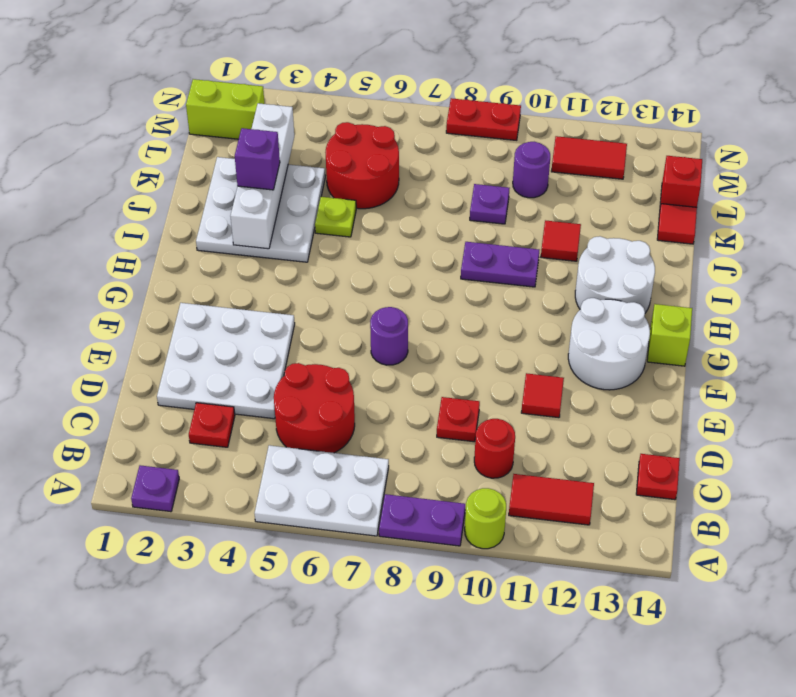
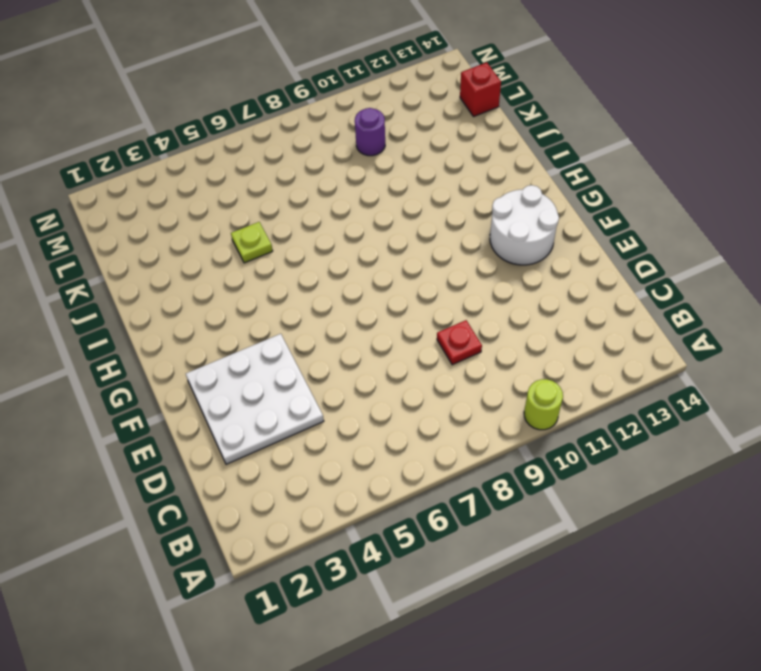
none -> purple plate A2 level 1
none -> white plate A5:B7 level 1
none -> purple plate A8:A9 level 1
none -> red tile B11:B12 level 1

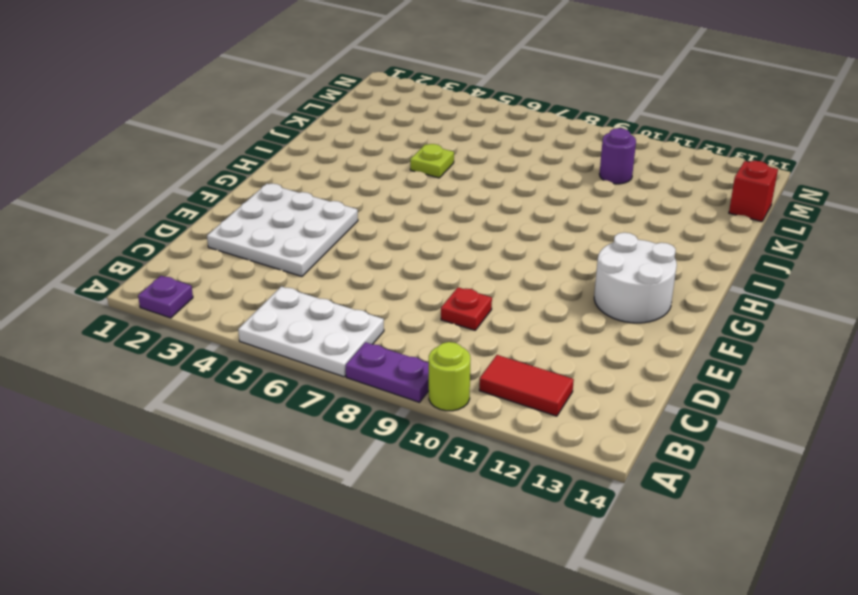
none -> red plate C3 level 1
none -> red round brick C5:D6 level 1
none -> red round brick C10 level 1
none -> red plate C14 level 1

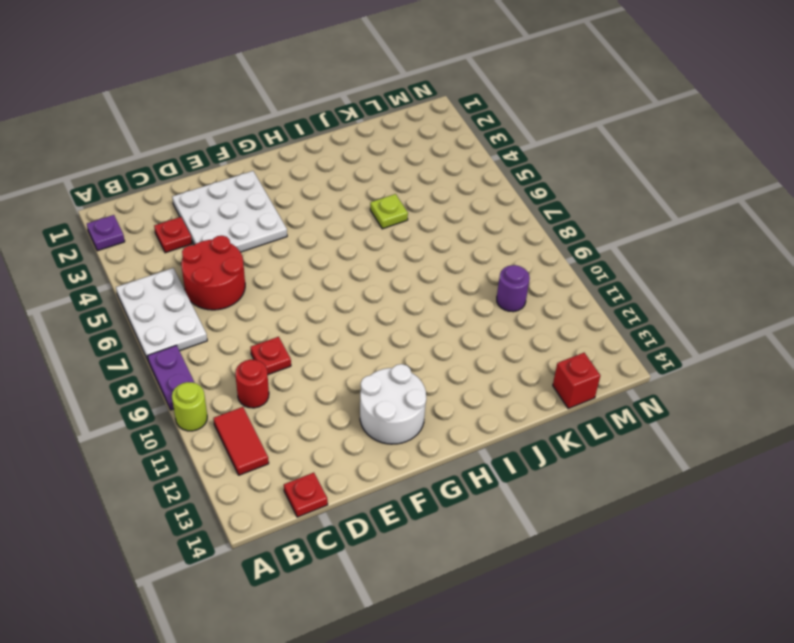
none -> red tile E11 level 1
none -> purple round brick F7 level 1
none -> lime brick G14 level 1
none -> white round brick H12:I13 level 1

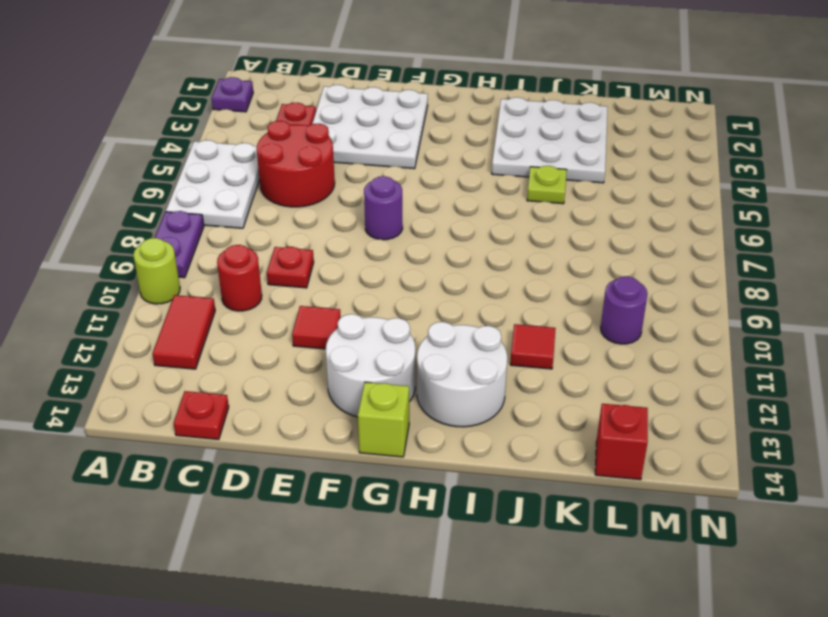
none -> purple plate I9:I10 level 1
none -> red round brick K5:L6 level 1
none -> purple plate K9 level 1
none -> red tile K14 level 1

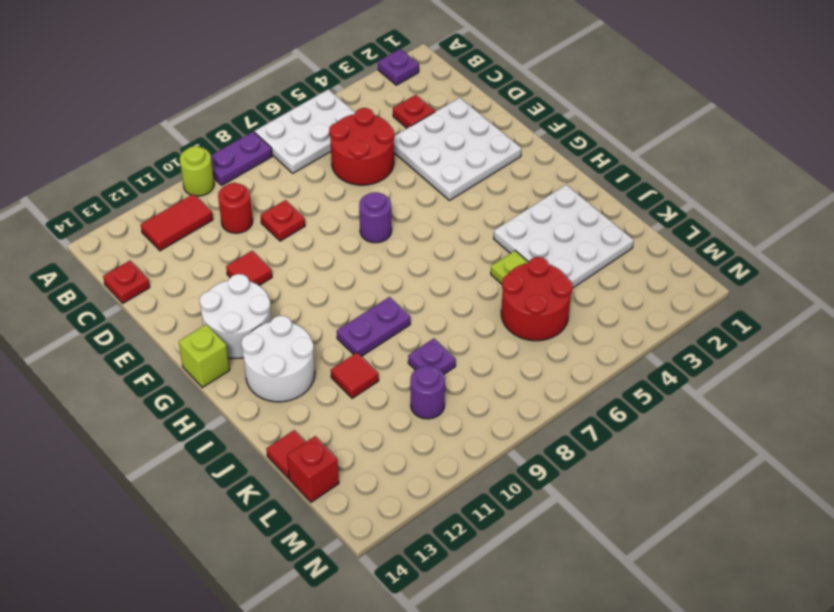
none -> lime brick M1:M2 level 1
none -> red tile M11:M12 level 1
none -> red plate N8:N9 level 1
none -> white brick I3:L3 level 2

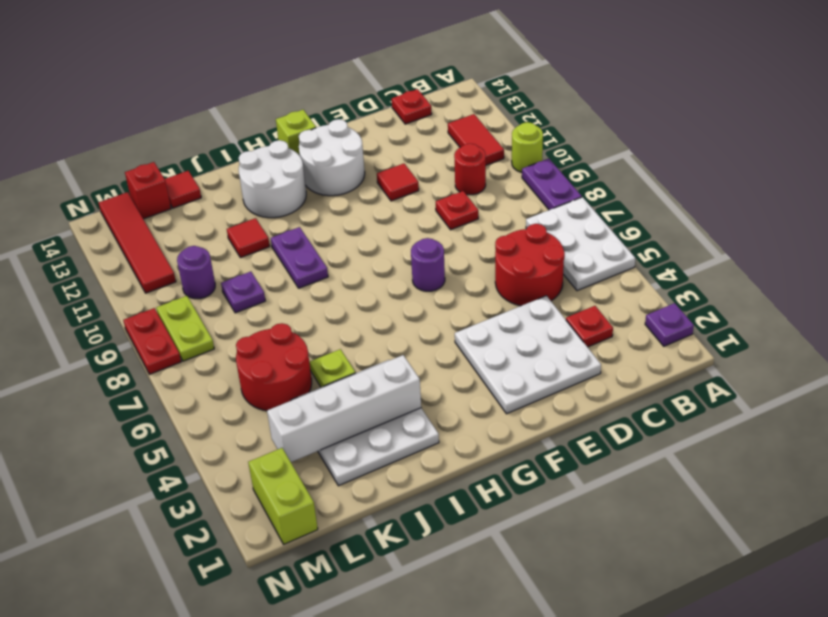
lime plate M8:M9 level 1 -> none
red tile M11:M14 level 1 -> red tile M11:M12 level 1
none -> purple brick J3 level 3

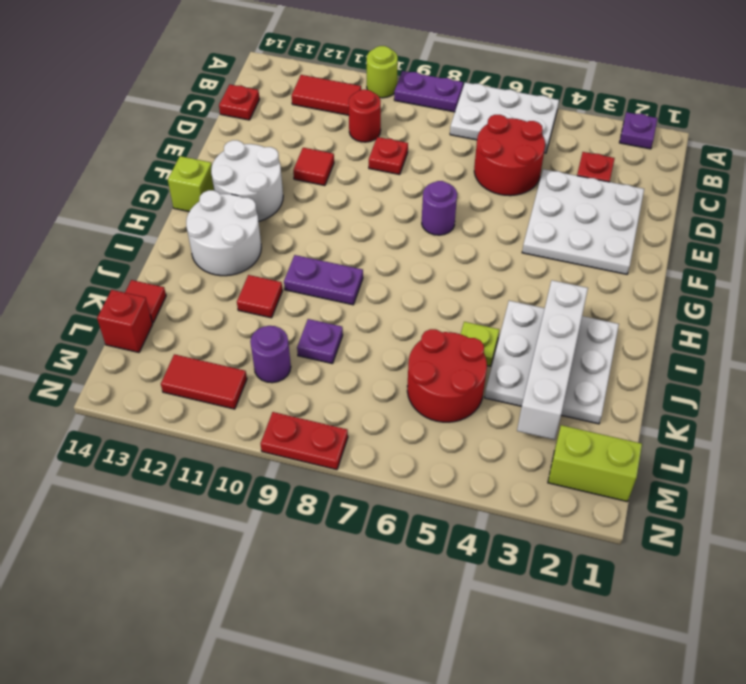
none -> purple brick J3 level 3

